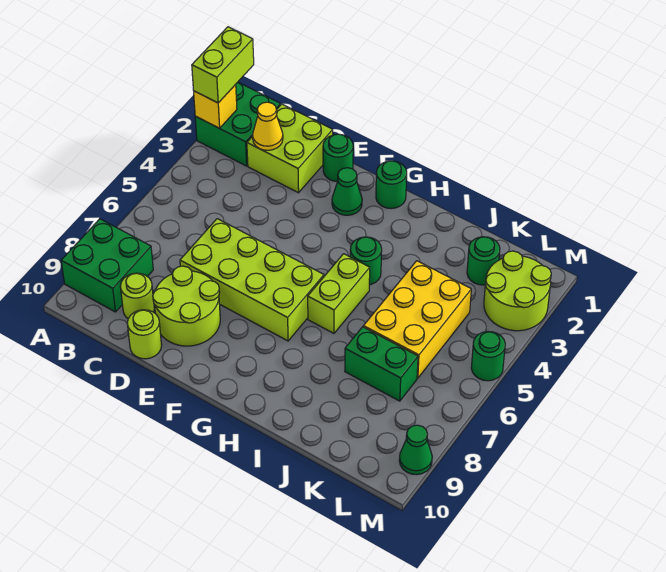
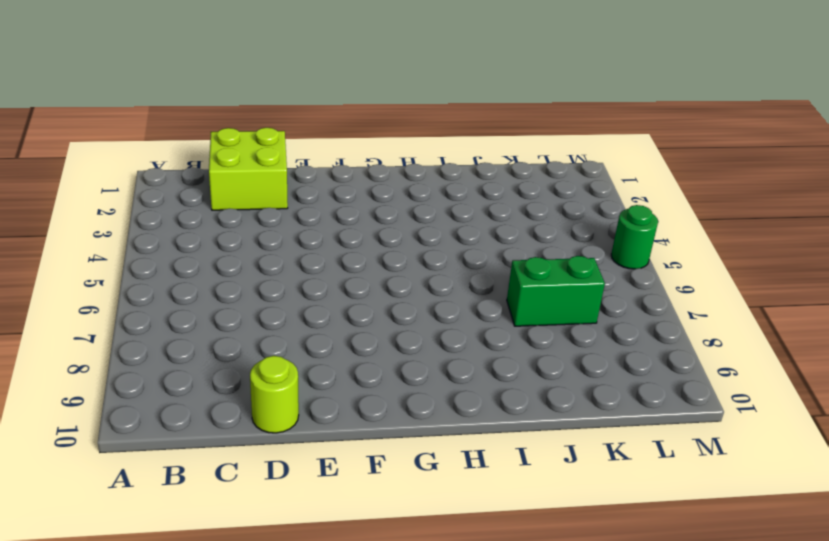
none -> green brick A1:B2 level 1
none -> green brick A8:B9 level 1
none -> lime round brick C9 level 1

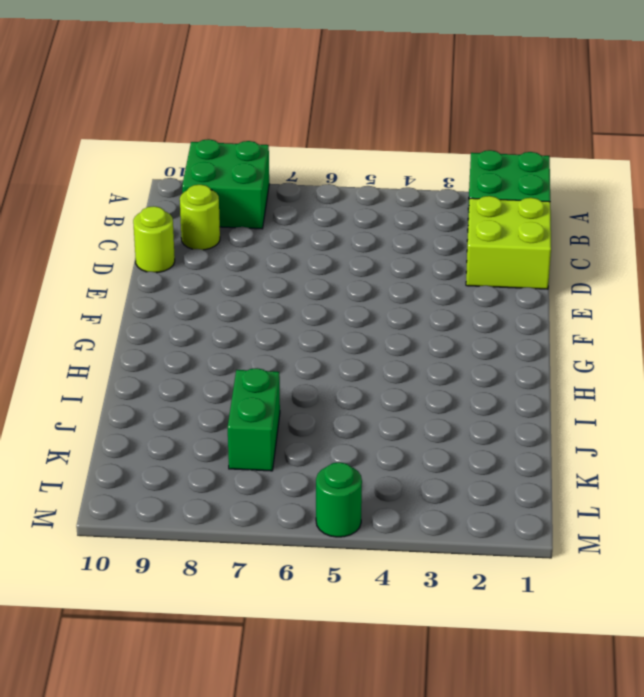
none -> lime brick D6:G7 level 1
none -> lime round brick D8:E9 level 1
none -> green round brick E1 level 1

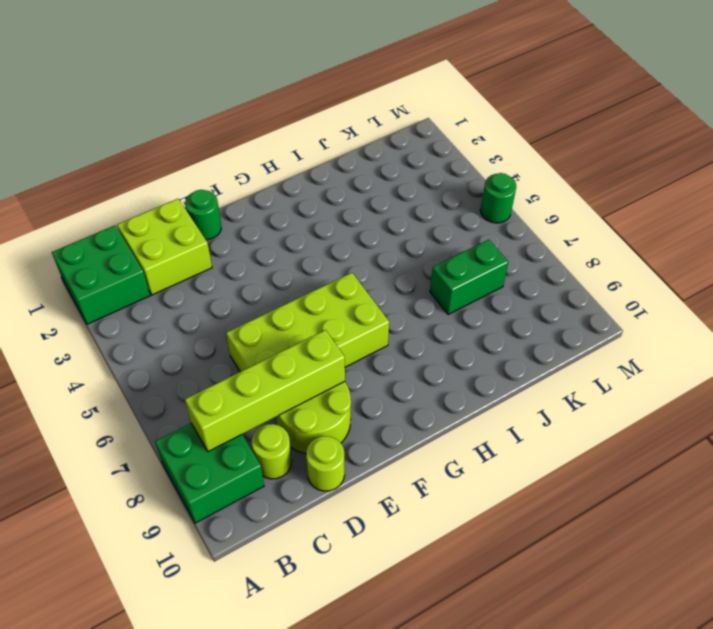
lime brick B8:E8 level 2 -> none
none -> green cone F2 level 1
none -> green round brick G1 level 1
none -> green round brick H4 level 1

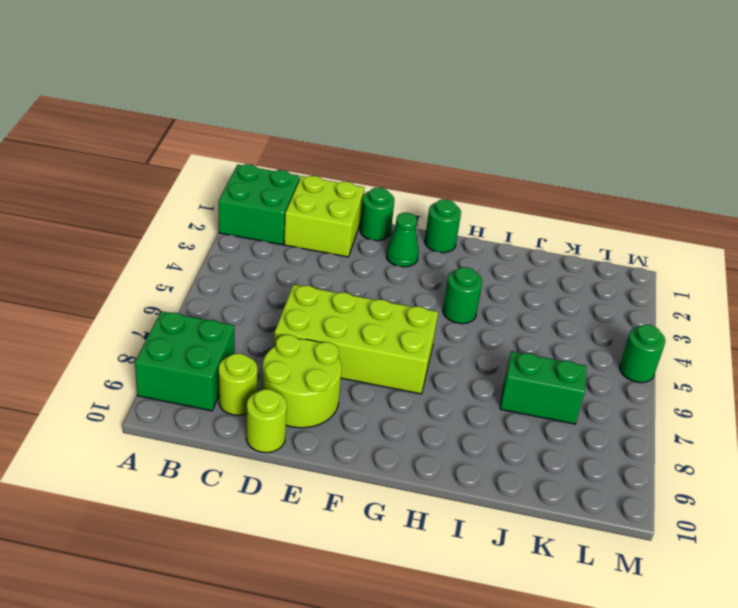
none -> lime brick H5:H6 level 1
none -> yellow brick J4:K6 level 1
none -> green round brick K2 level 1

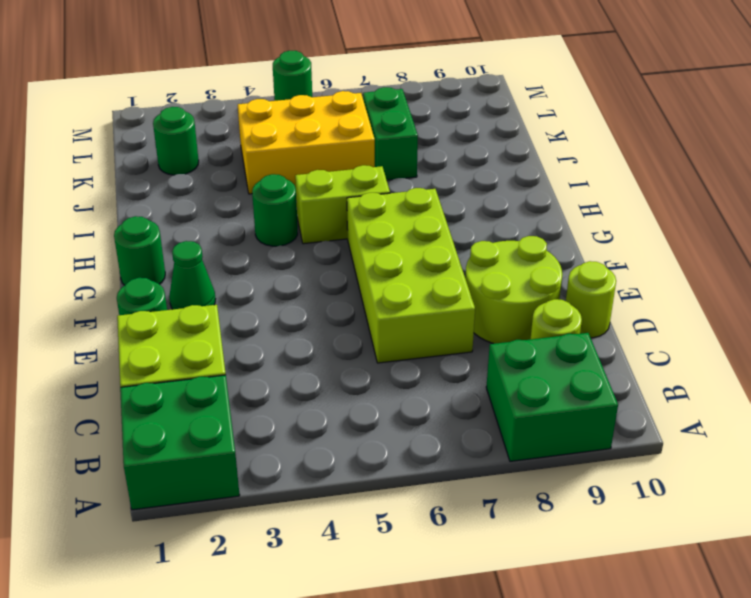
none -> lime round brick L2:M3 level 1
none -> green cone M9 level 1
none -> yellow brick A2 level 2

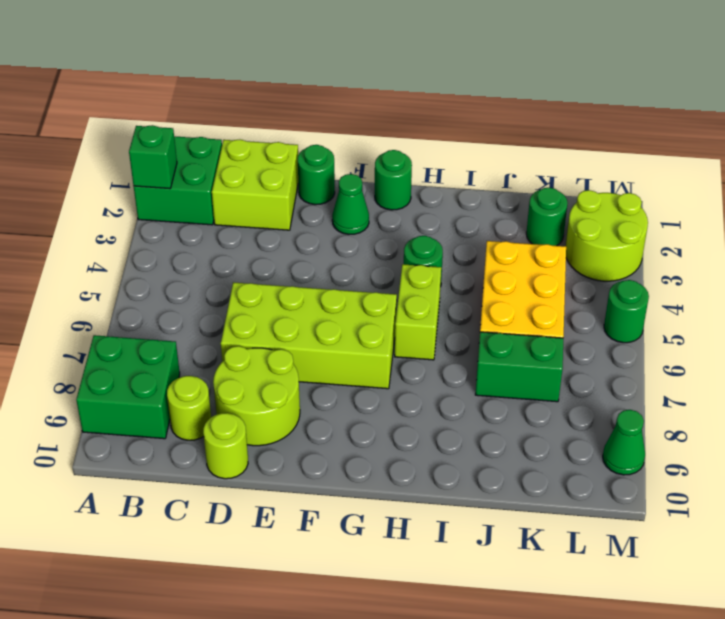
green brick A2 level 2 -> yellow brick A2 level 2
none -> yellow cone C2 level 2
none -> lime brick A1:A2 level 3

